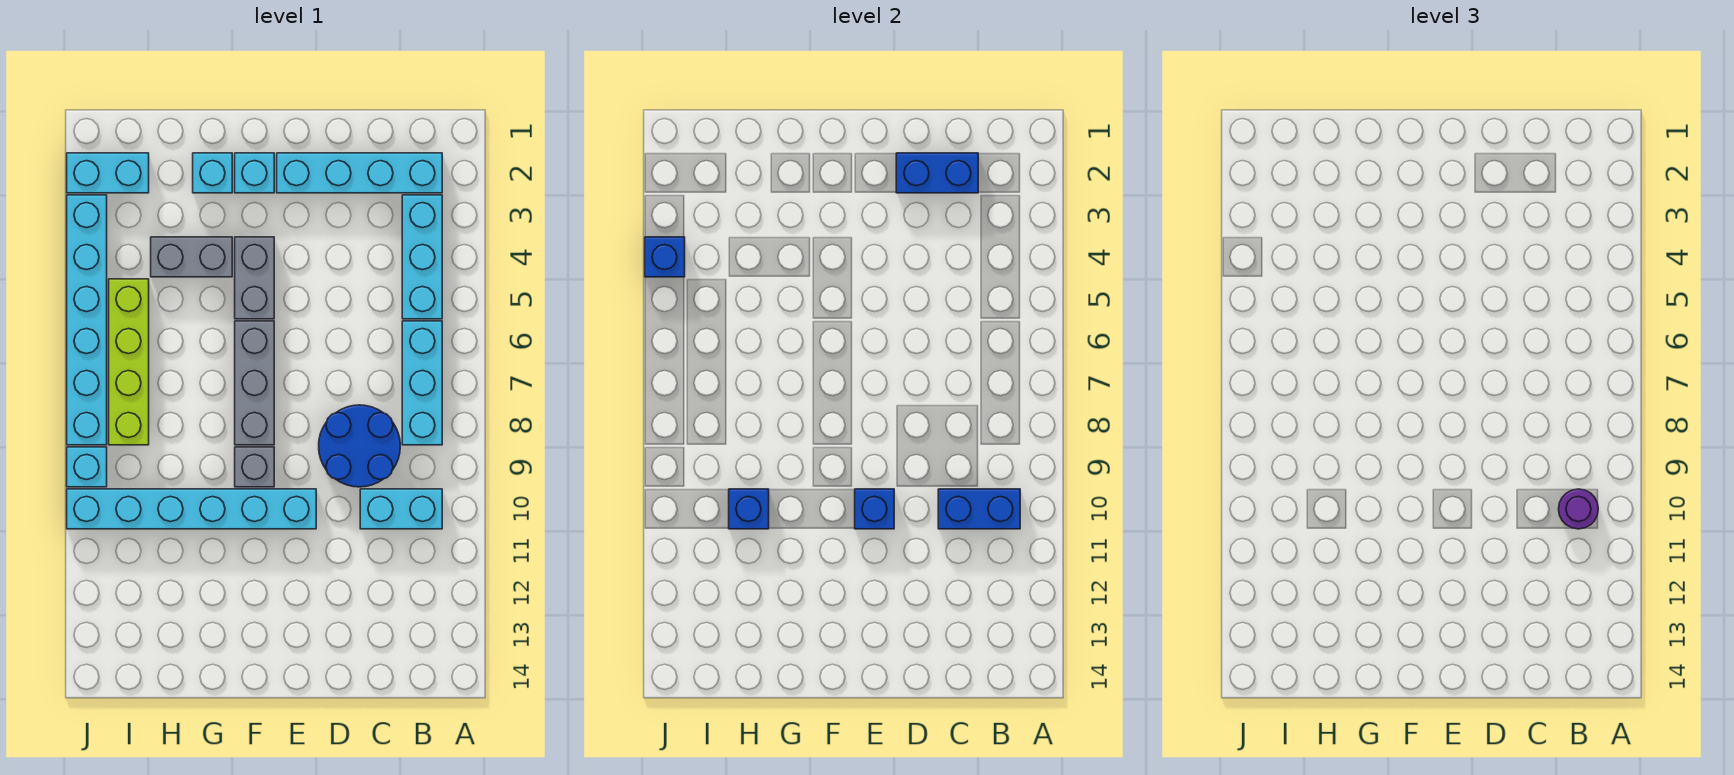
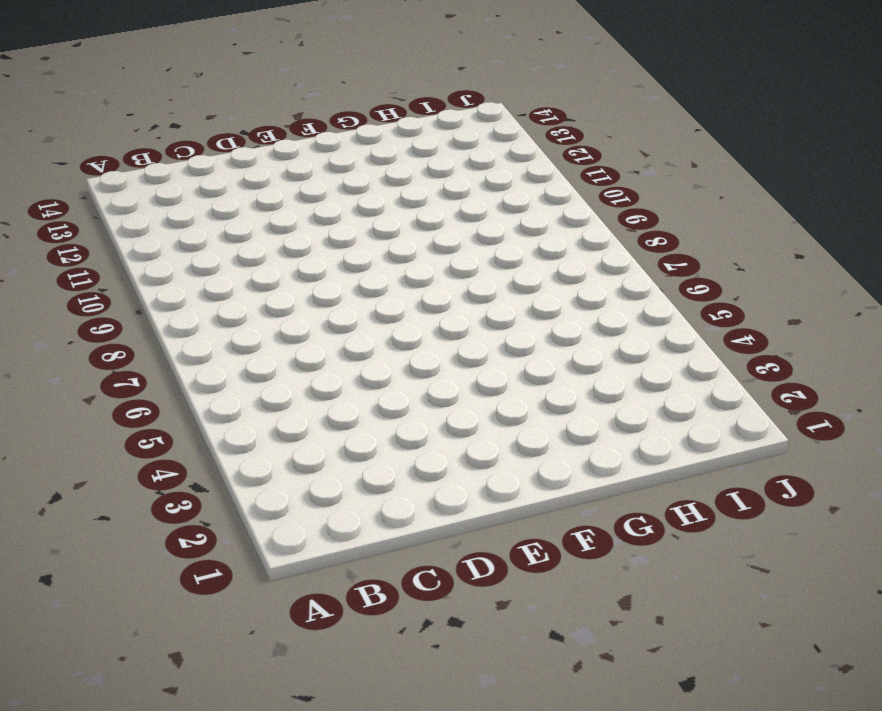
none -> cyan brick B2:E2 level 1
none -> cyan brick B3:B5 level 1
none -> cyan brick B6:B8 level 1

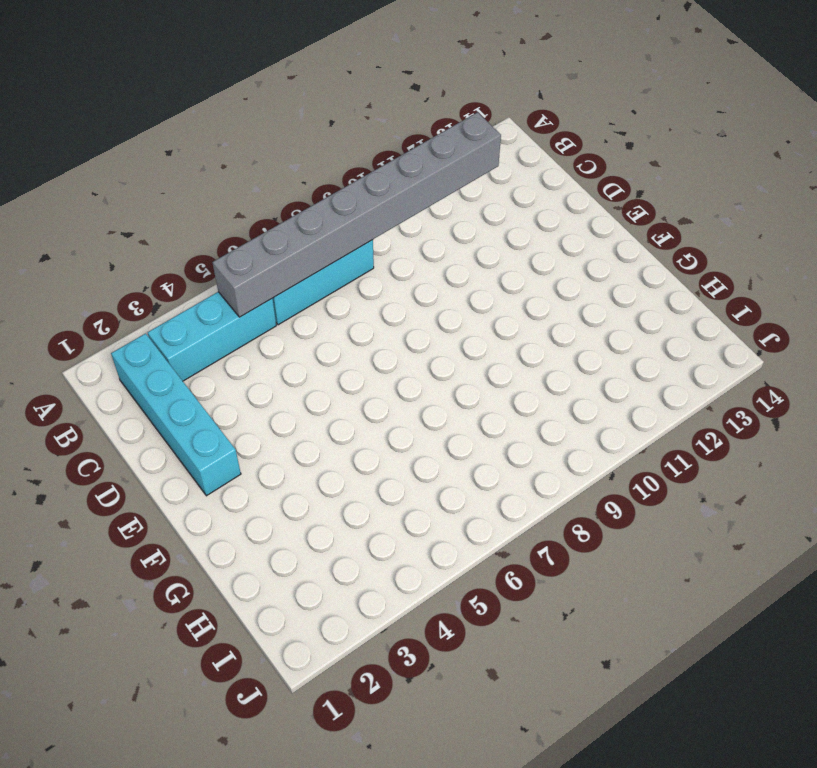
grey brick B5:B12 level 2 -> blue brick B10:C10 level 2
none -> cyan brick B10:C10 level 1
none -> blue round brick C8:D9 level 1
none -> cyan brick E10:J10 level 1

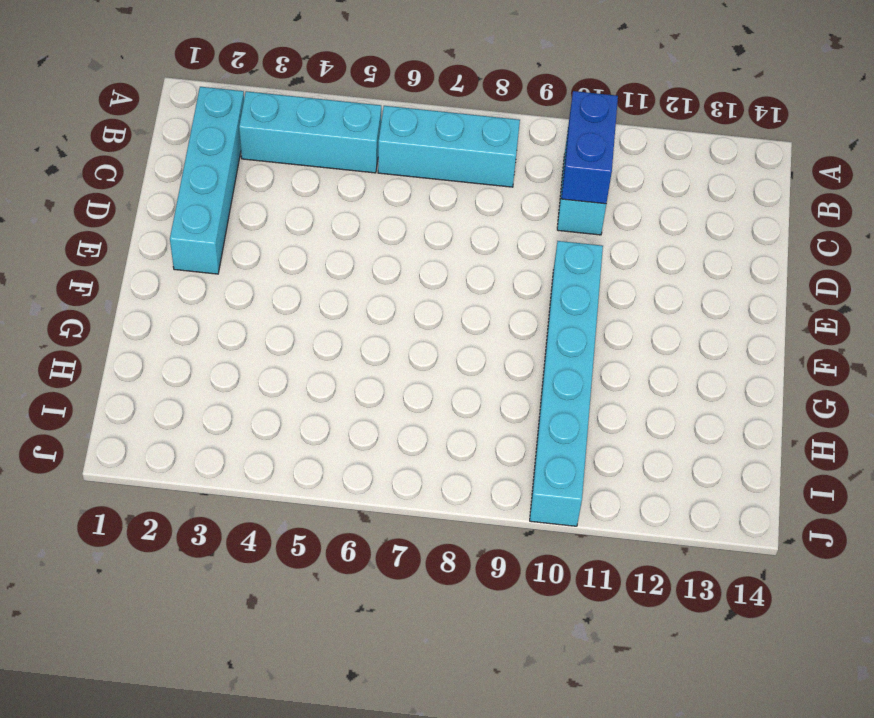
none -> blue round brick C8:D9 level 1
none -> cyan brick F2 level 1
none -> grey brick F4:F5 level 1

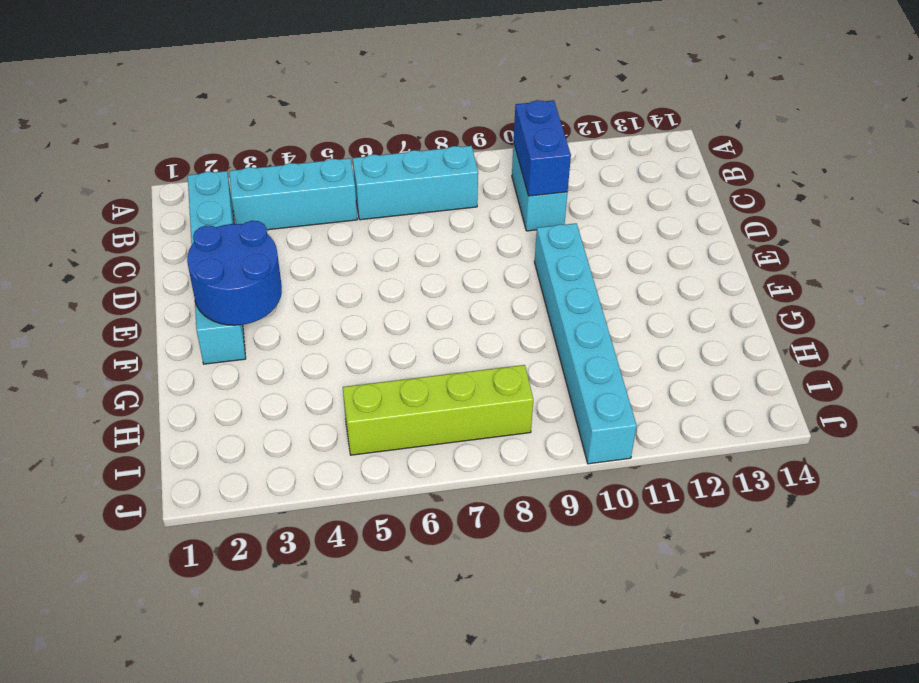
blue round brick E2:F3 level 2 -> blue round brick C8:D9 level 1
none -> grey brick F4:F5 level 1
none -> grey brick F6:F8 level 1
none -> grey brick F9 level 1

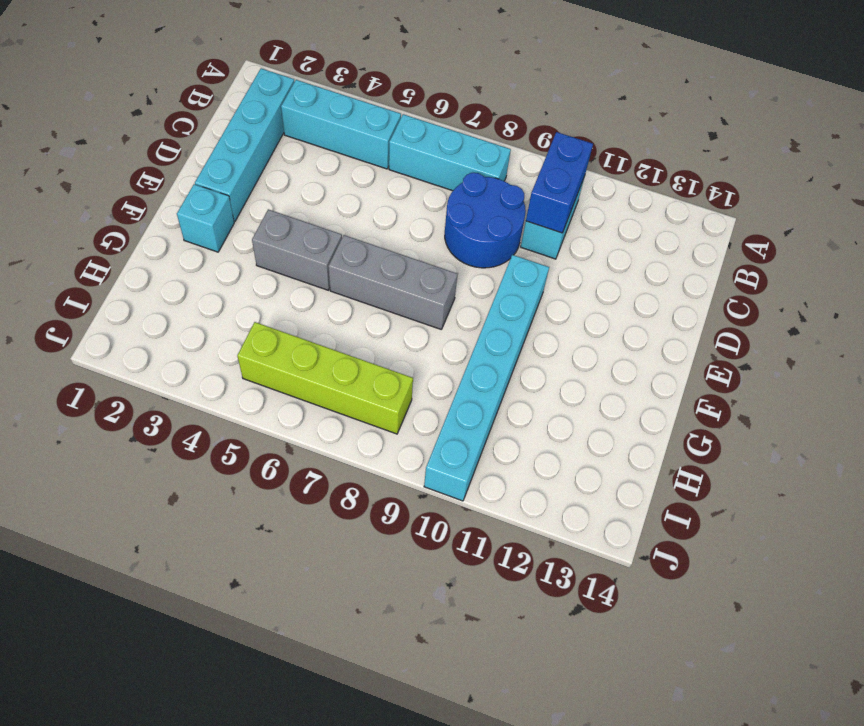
none -> grey brick F9 level 1
none -> cyan brick G2 level 1
none -> grey brick G4:H4 level 1

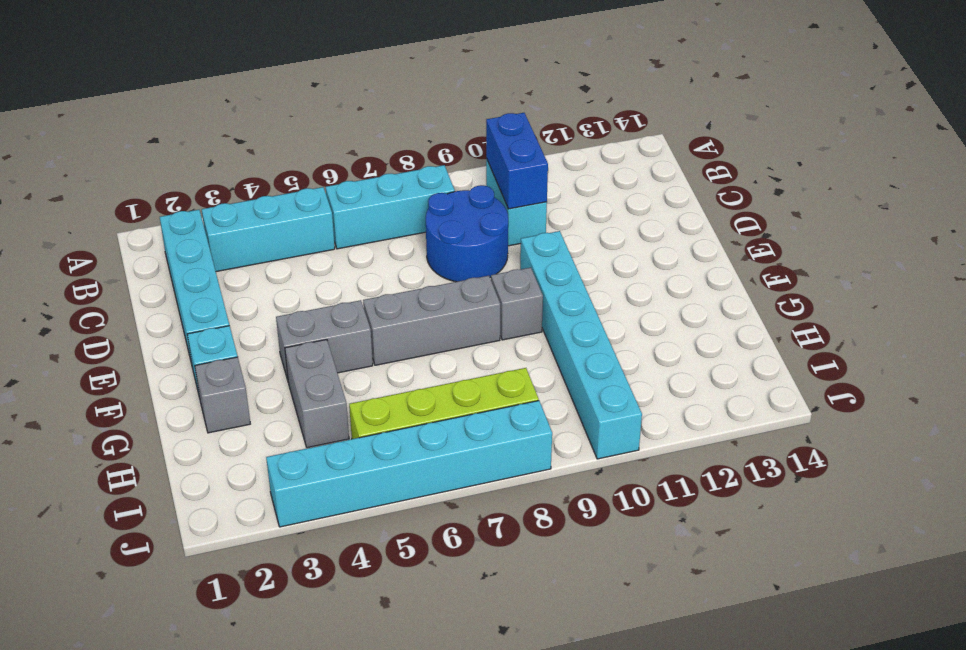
grey brick G2 level 1 -> cyan brick G2 level 1
none -> cyan brick I2:J2 level 1
none -> cyan brick J9 level 1
none -> blue brick C2:D2 level 2

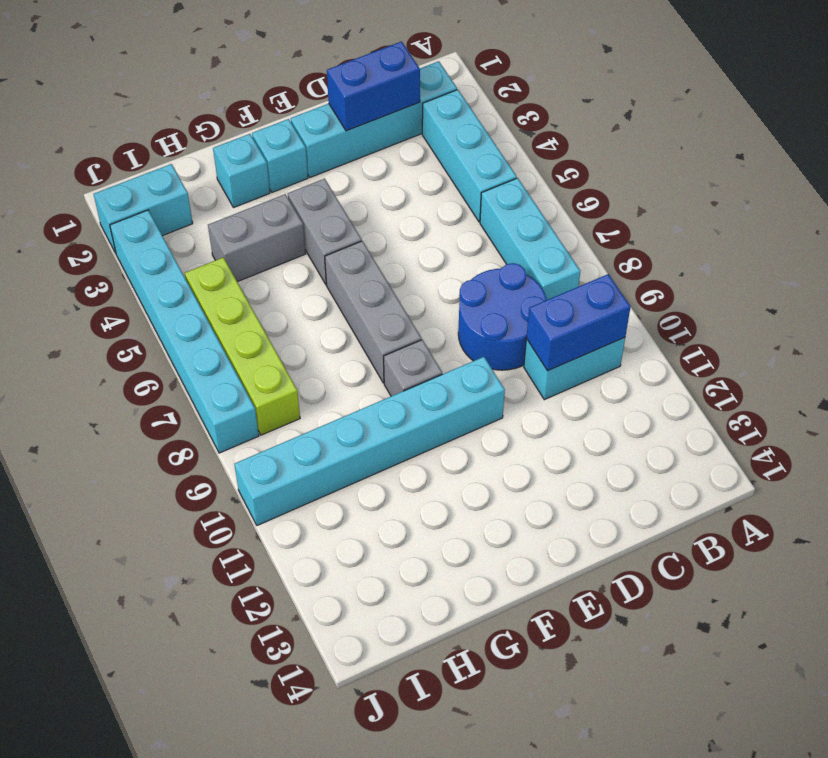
none -> cyan brick J9 level 1
none -> blue brick E10 level 2
none -> blue brick H10 level 2

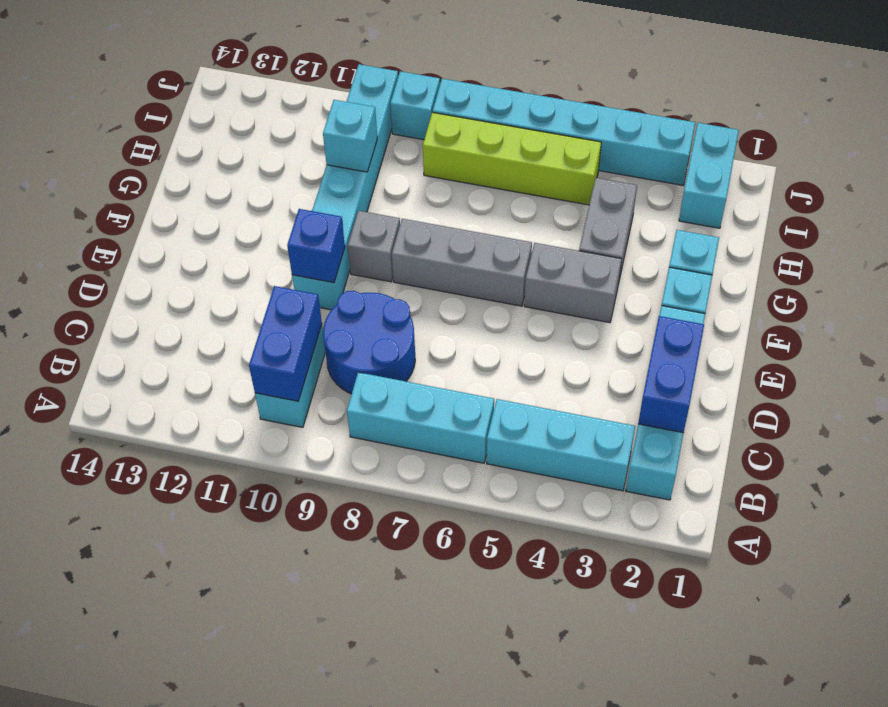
cyan brick H10 level 2 -> blue brick H10 level 2
none -> blue brick J4 level 2
none -> purple round brick B10 level 3

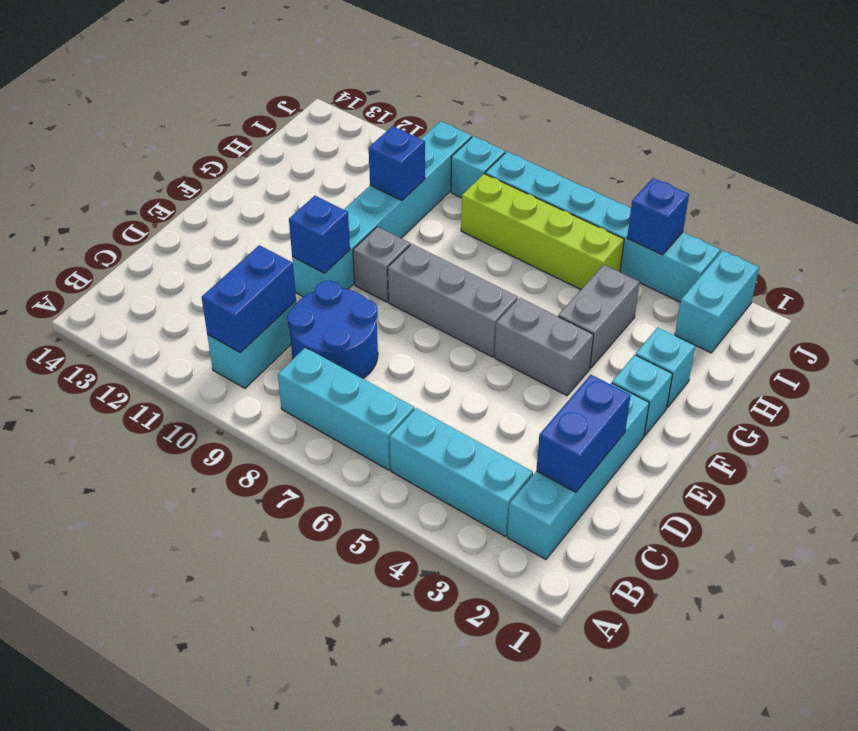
none -> purple round brick B10 level 3

